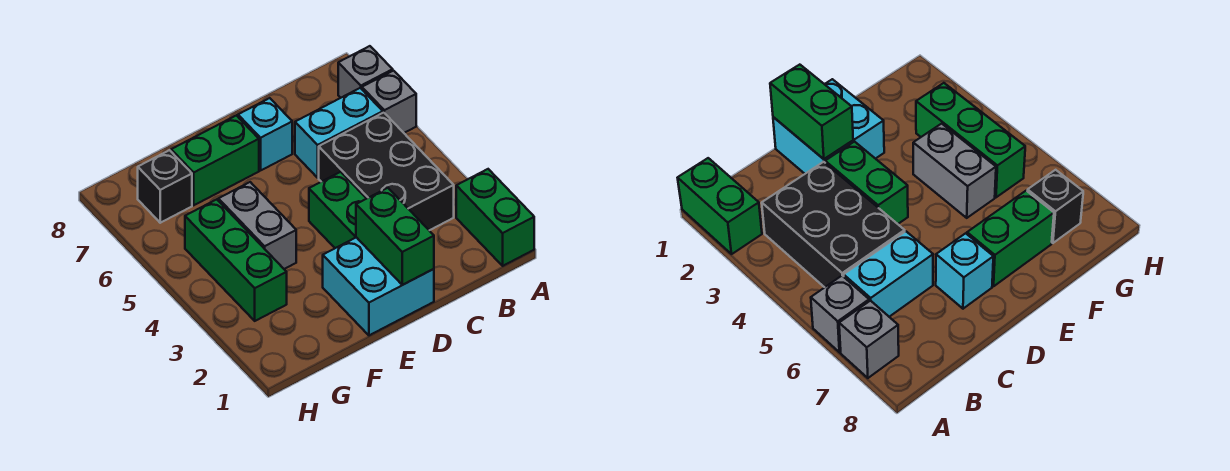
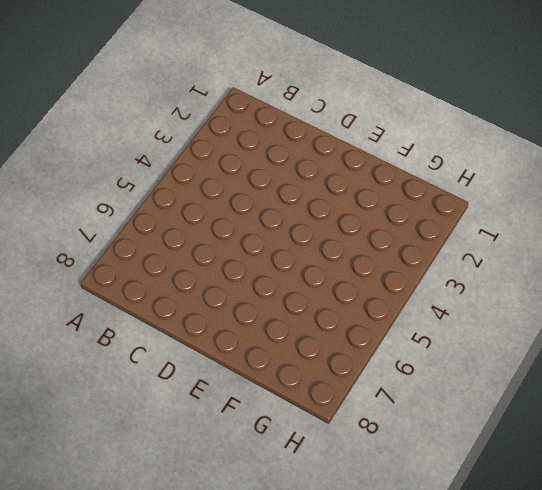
none -> green brick A1:A2 level 1
none -> grey brick A6 level 1
none -> grey brick A7 level 1

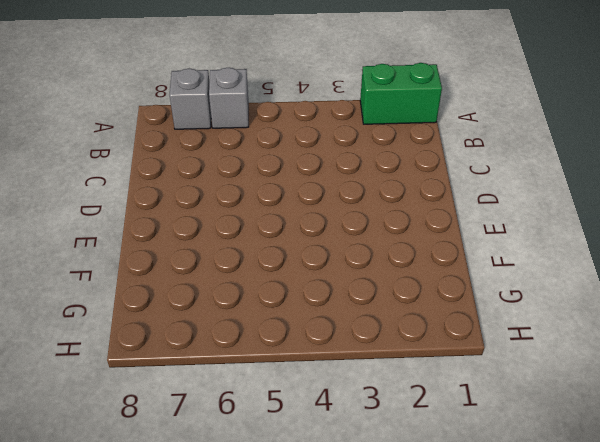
none -> black brick B3:C5 level 1
none -> cyan brick B6:C6 level 1
none -> cyan brick D1:E2 level 1

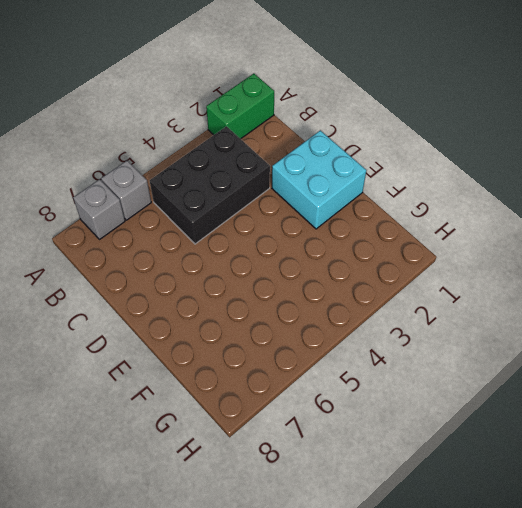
none -> cyan brick B6:C6 level 1
none -> green brick D3:D4 level 1
none -> cyan brick D7 level 1

